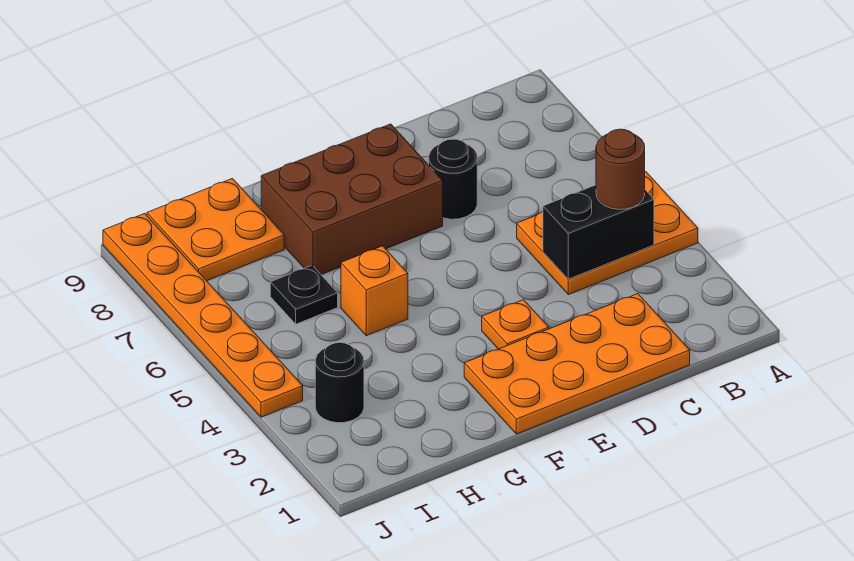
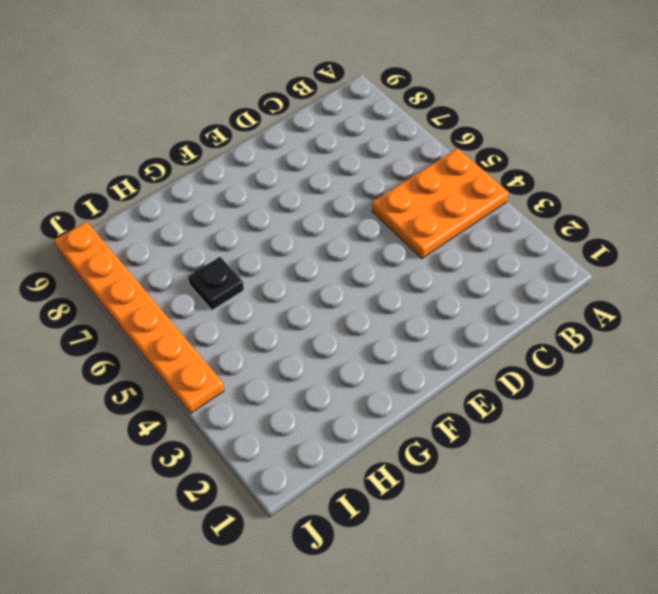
none -> orange plate C1:F2 level 1
none -> black round brick D7 level 1
none -> orange plate E3 level 1

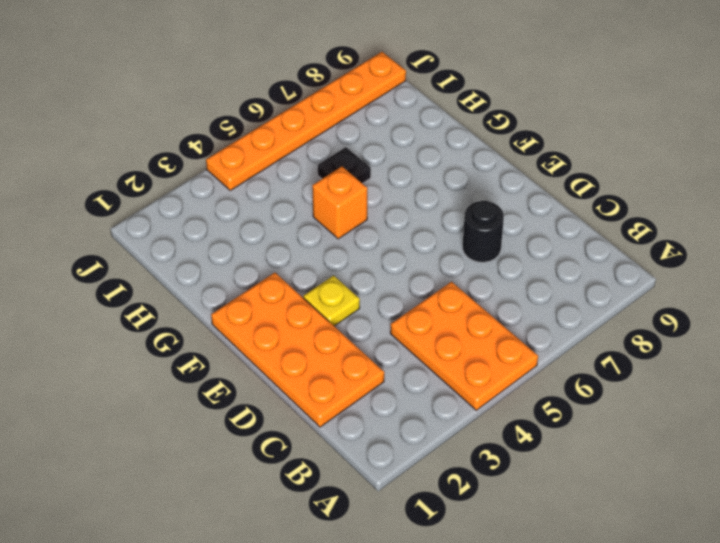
yellow plate E3 level 1 -> orange plate E3 level 1
none -> brown brick E7:G8 level 1
none -> orange plate H8:I9 level 1
none -> black round brick I3 level 1

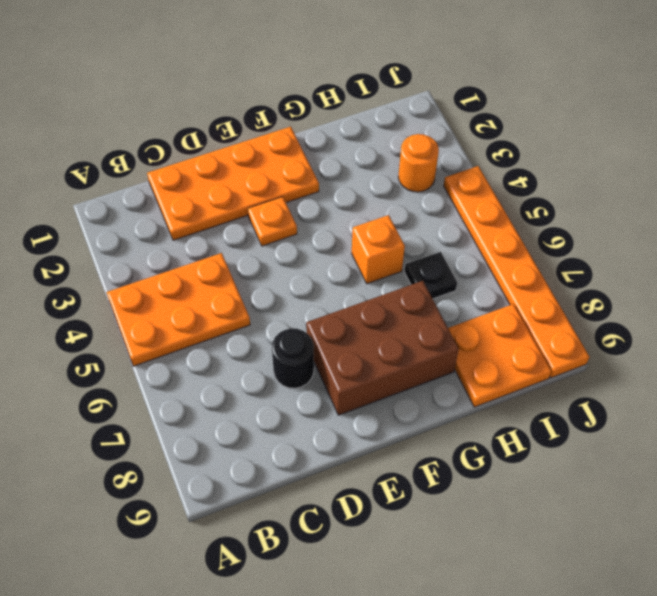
orange round brick I3 level 1 -> black round brick I3 level 1
none -> black brick B4:C4 level 2
none -> brown round brick B4 level 3

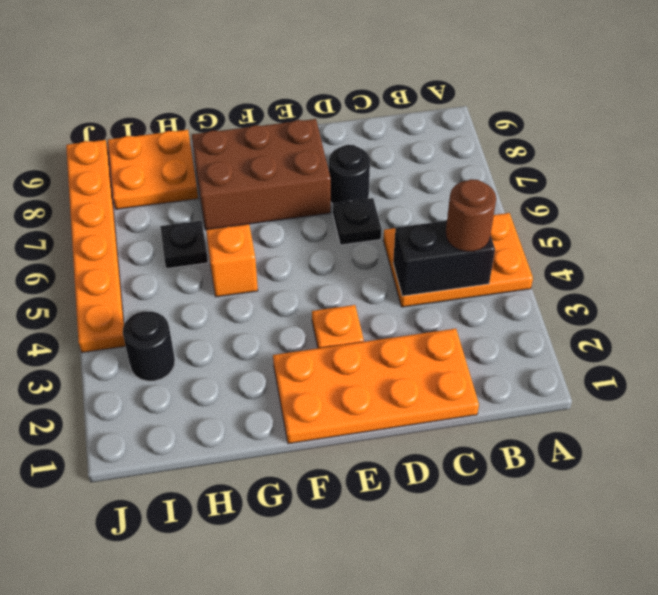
black plate D6 level 1 -> none

